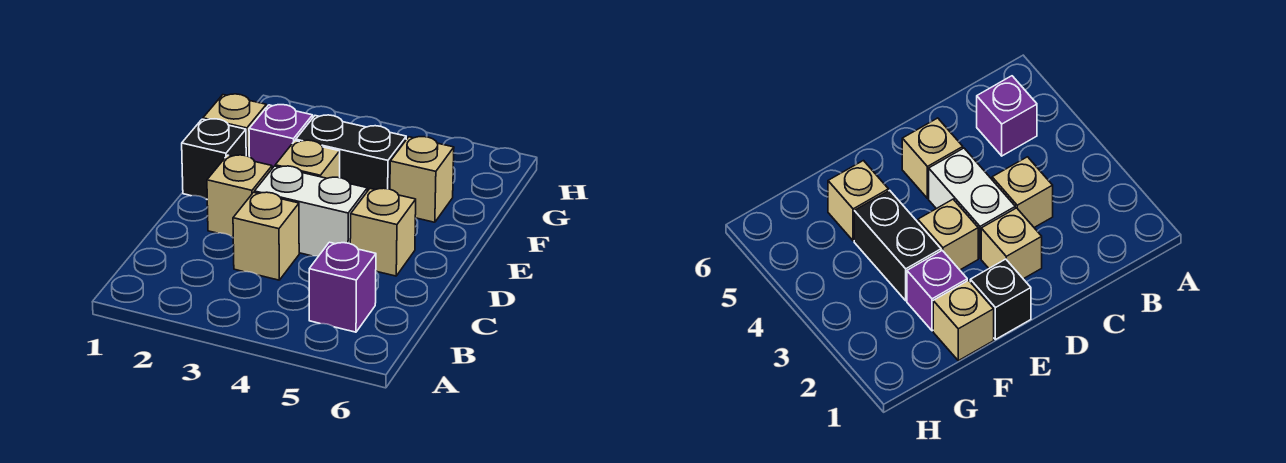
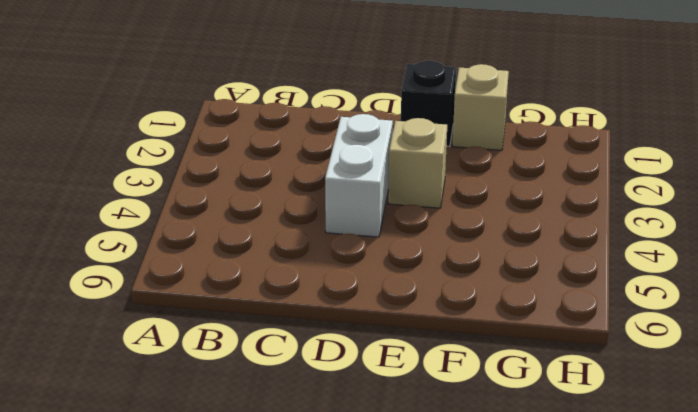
none -> purple brick B5 level 1
none -> tan brick C3 level 1

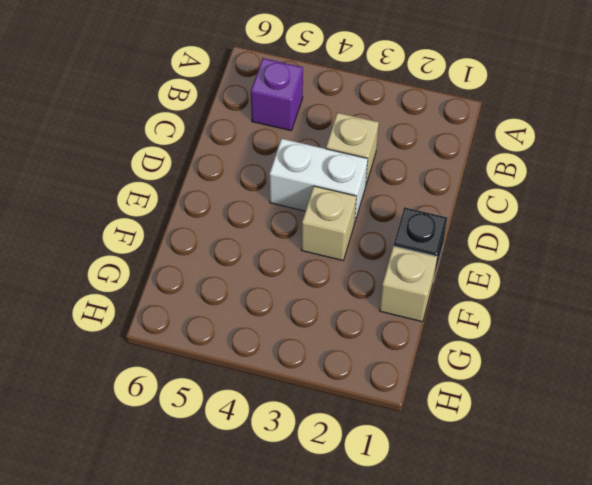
none -> tan brick D2 level 1
none -> tan brick D5 level 1

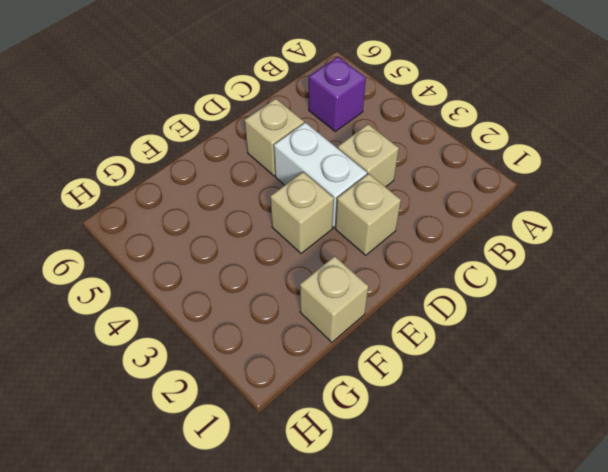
none -> black brick E1 level 1
none -> purple brick F2 level 1

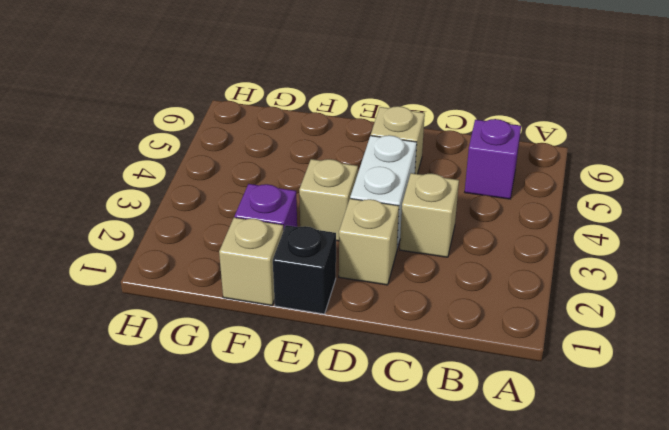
none -> black brick F3:F4 level 1
none -> tan brick F5 level 1

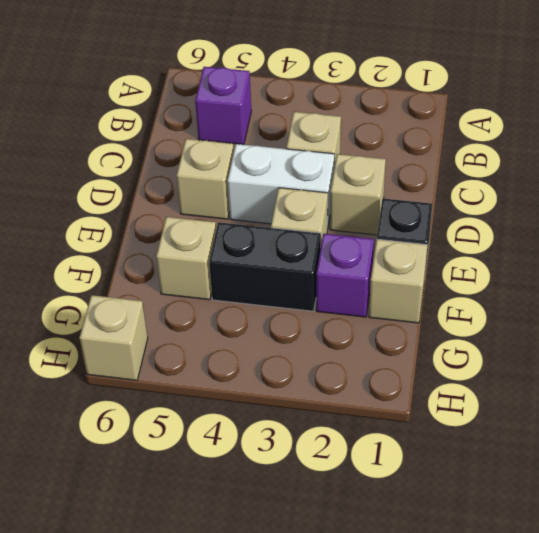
tan brick H6 level 1 -> none

